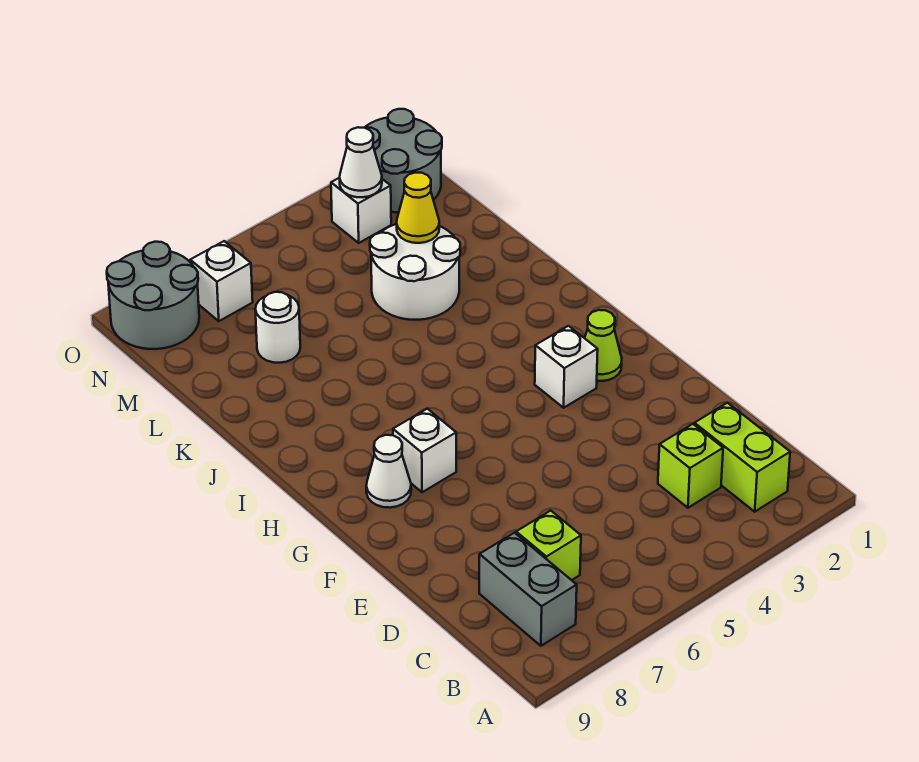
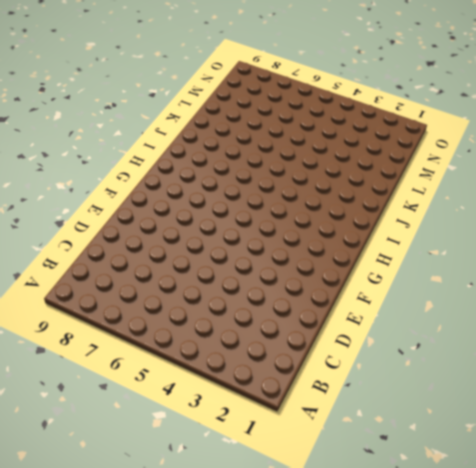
none -> lime brick B2:C2 level 1
none -> grey brick B8:C8 level 1
none -> lime brick C3 level 1

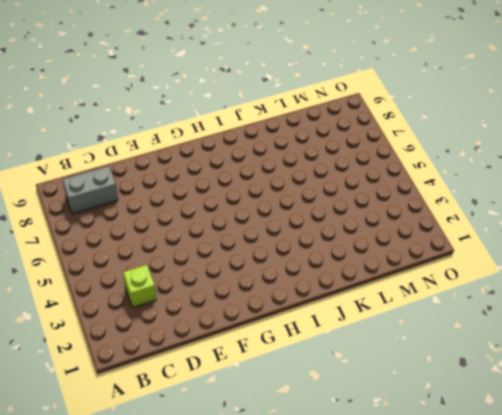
none -> lime brick B2:C2 level 1
none -> lime brick C7 level 1
none -> lime cone G2 level 1

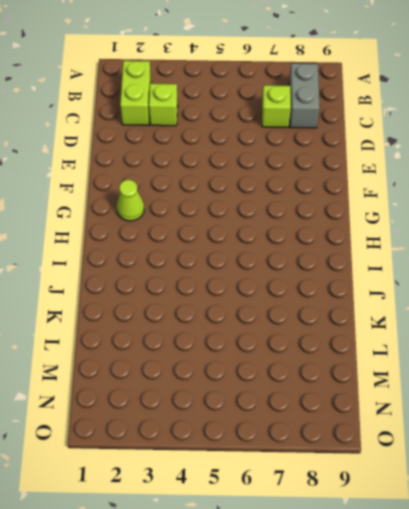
none -> white brick G3 level 1
none -> white brick G7 level 1
none -> white cone G8 level 1

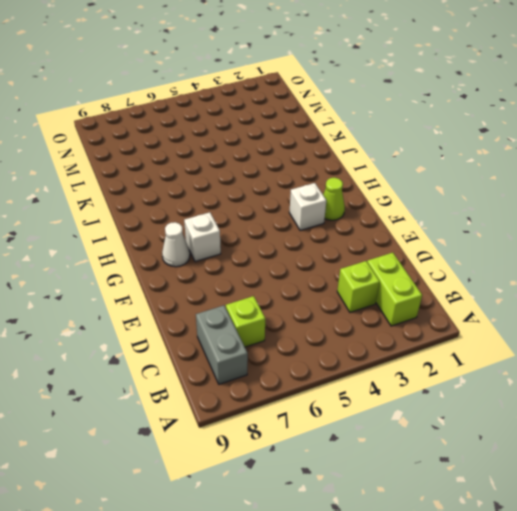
none -> white round brick K3:L4 level 1
none -> white round brick L7 level 1
none -> grey round brick N1:O2 level 1

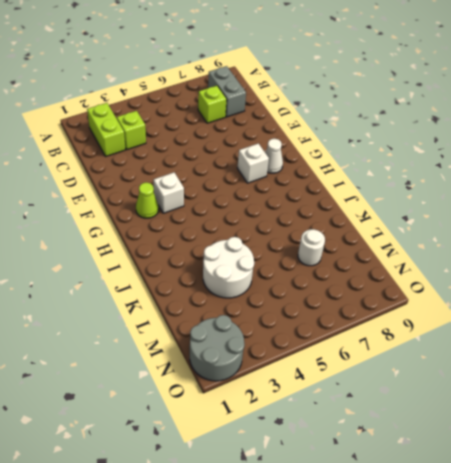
none -> white brick N3 level 1
none -> white brick N7 level 1
none -> grey round brick N8:O9 level 1

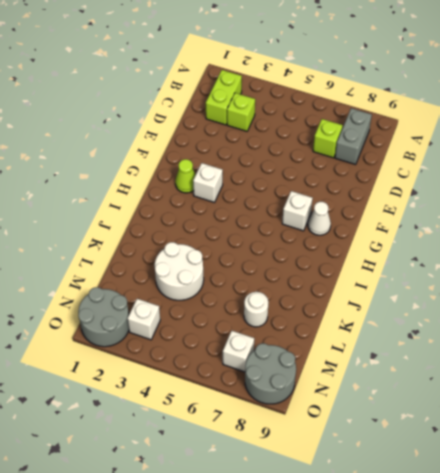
none -> yellow cone L3 level 2
none -> white cone N3 level 2

